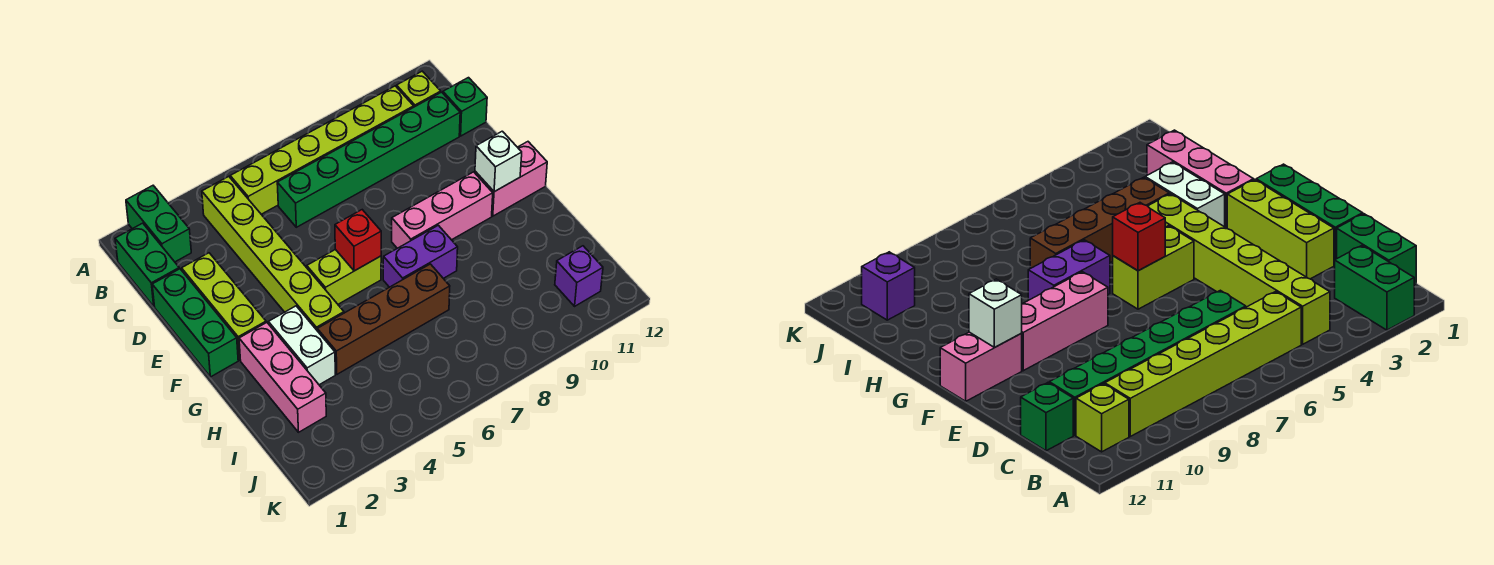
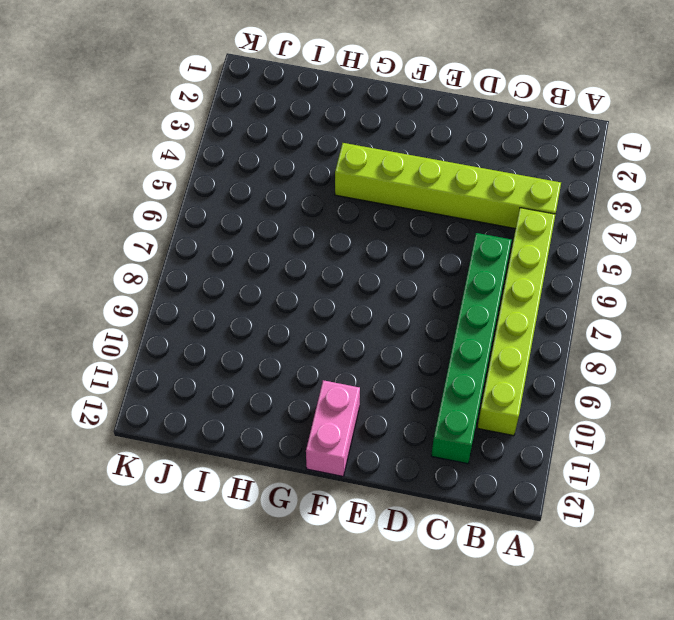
none -> green brick A2:B2 level 1
none -> green brick B1:C1 level 1
none -> lime brick B11 level 1

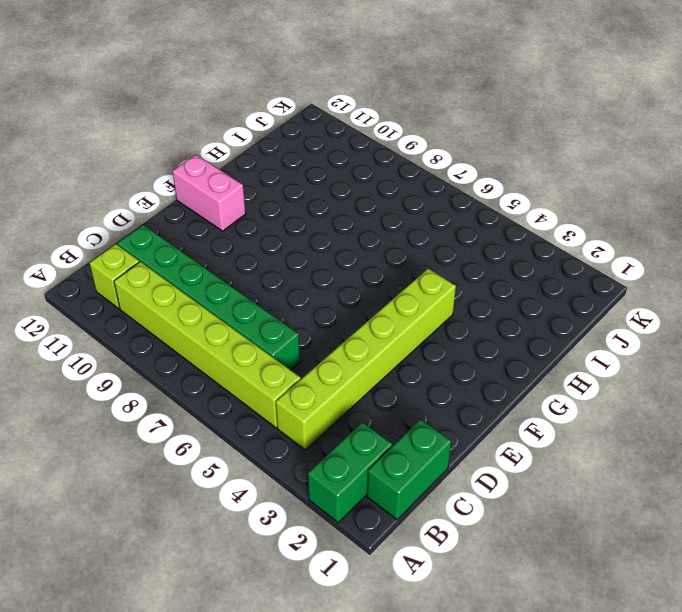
none -> green brick C12 level 1
none -> green brick D1:F1 level 1
none -> lime brick D2:F2 level 1

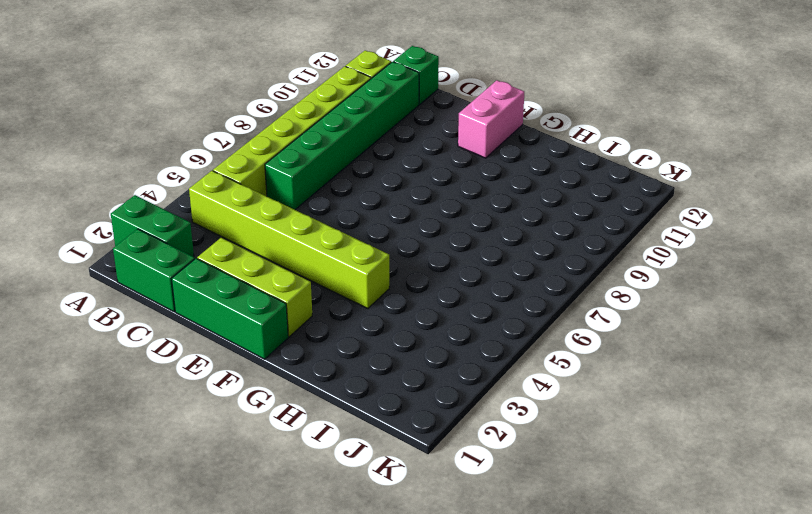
none -> lime brick F5:F6 level 1
none -> pink brick F8:F10 level 1
none -> pink brick G2:I2 level 1

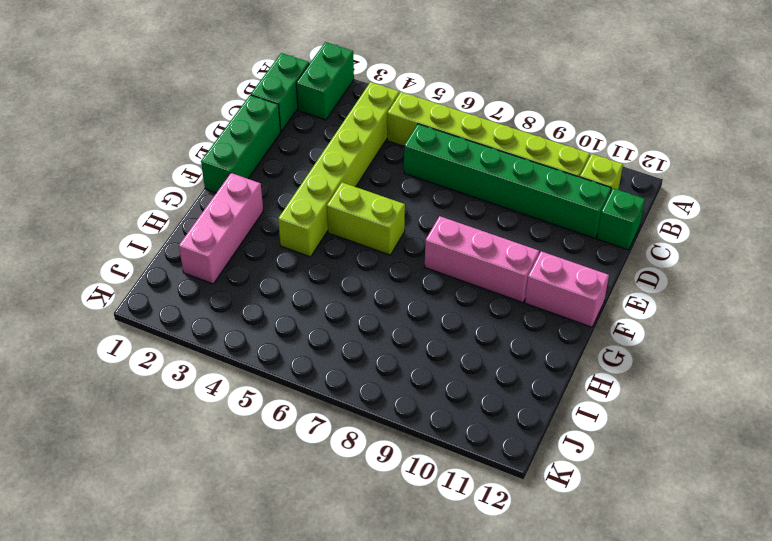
none -> lime brick D2:F2 level 1
none -> white brick G3:H3 level 1
none -> purple brick G7:G8 level 1

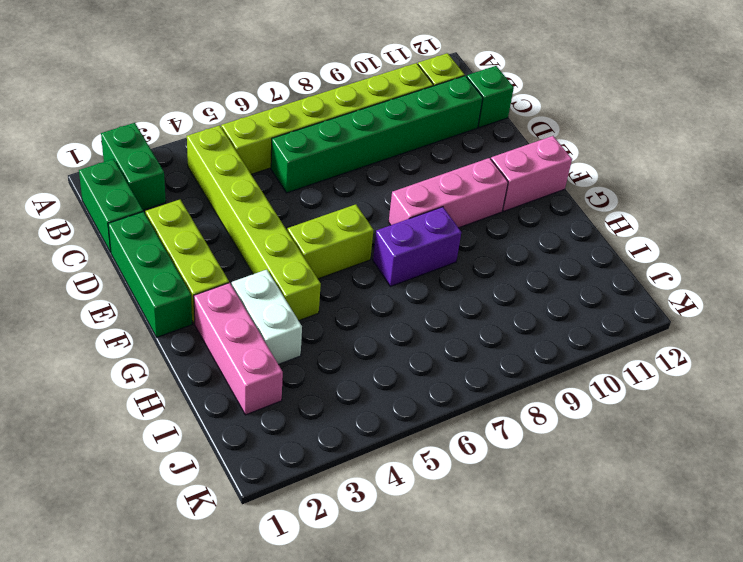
none -> brown brick H4:H7 level 1
none -> purple brick J11 level 1
none -> red brick F6 level 2

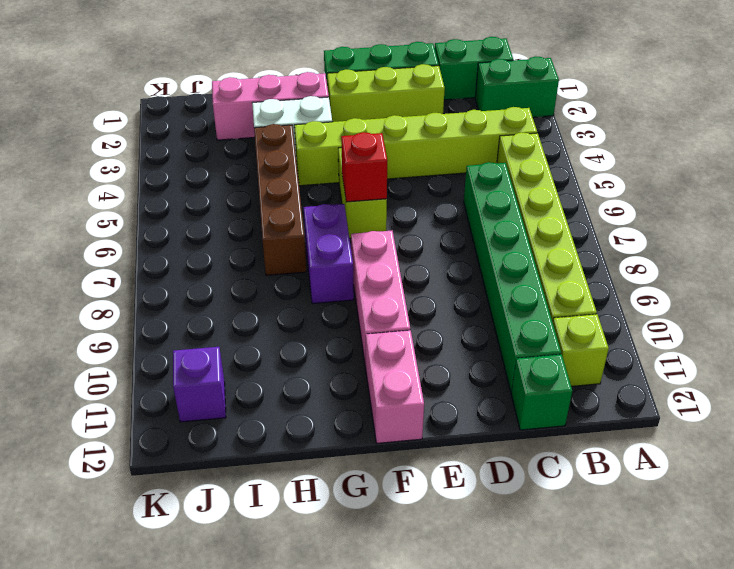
none -> white brick F11 level 2

